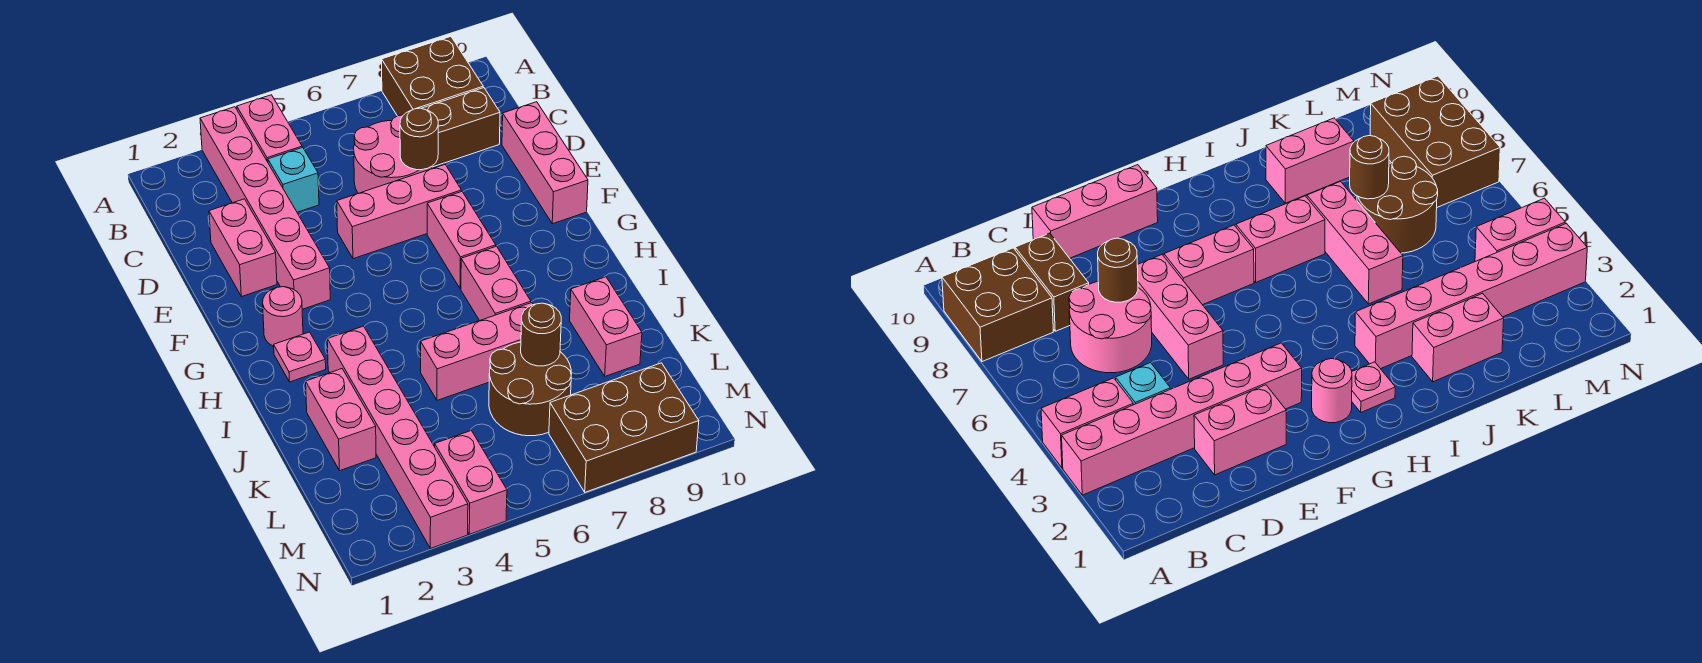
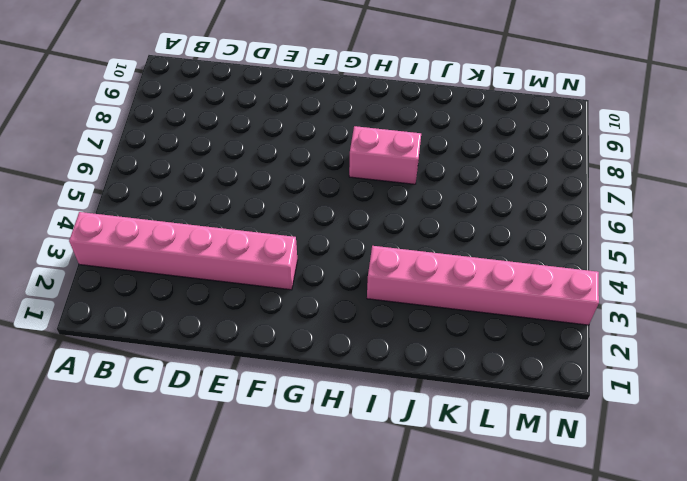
none -> pink brick A4:B4 level 1
none -> brown brick A8:B9 level 1
none -> cyan brick C4 level 1

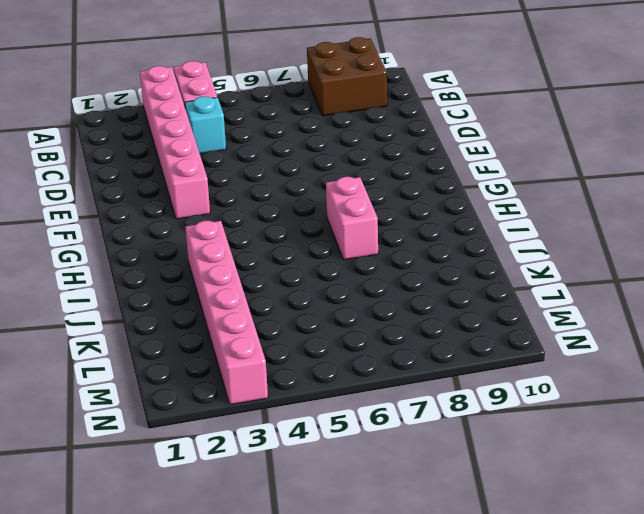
none -> pink round brick C6:D7 level 1
none -> brown brick C8:C9 level 1
none -> pink brick D2:E2 level 1

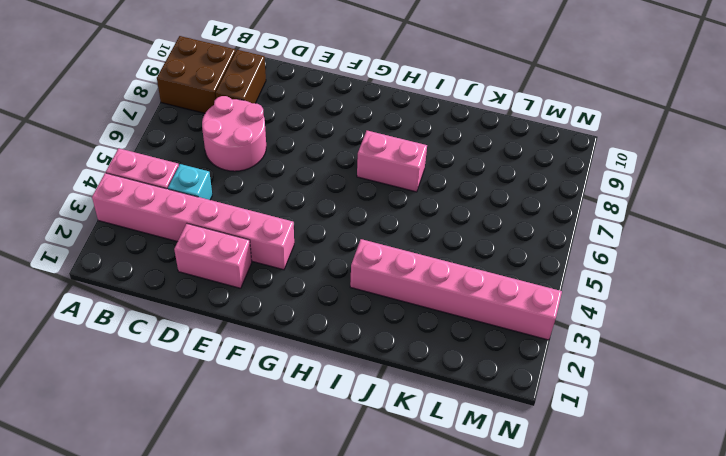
none -> pink brick D10:F10 level 1
none -> pink brick E5:E7 level 1
none -> pink brick F7:G7 level 1

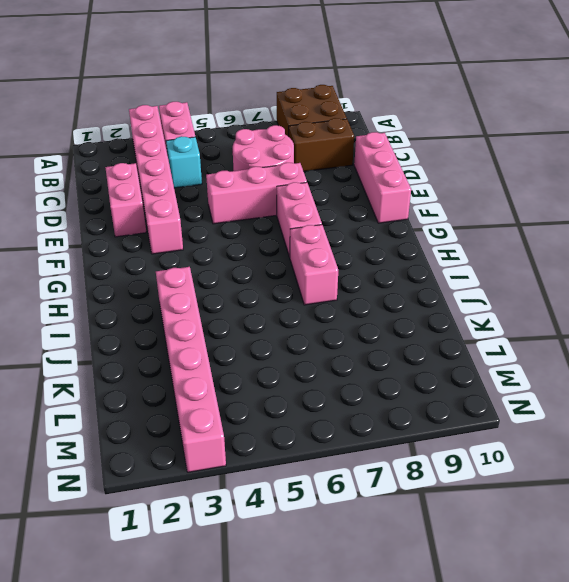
none -> pink round brick G2 level 1
none -> pink plate H2 level 1
none -> pink brick J2:K2 level 1

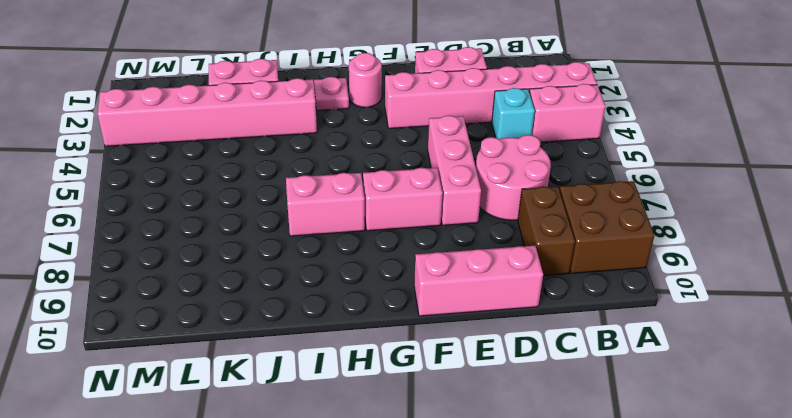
none -> pink brick J5:J7 level 1
none -> pink brick J9:K9 level 1
none -> brown round brick K6:L7 level 1

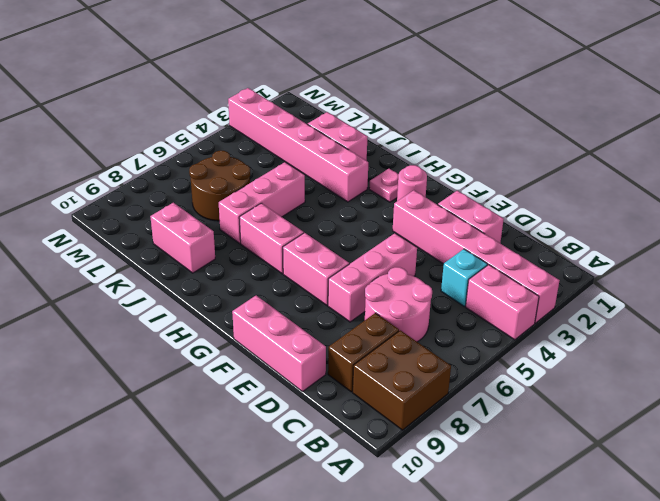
none -> pink brick M4:N4 level 1
none -> brown brick M7:N9 level 1
none -> brown round brick D7 level 2

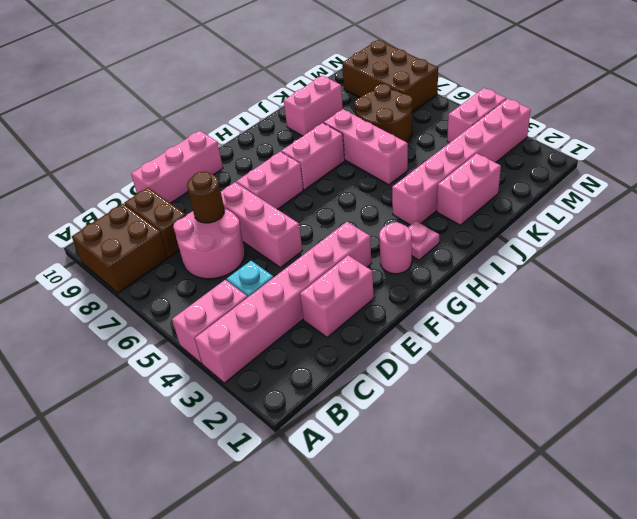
none -> brown round brick K7 level 2

